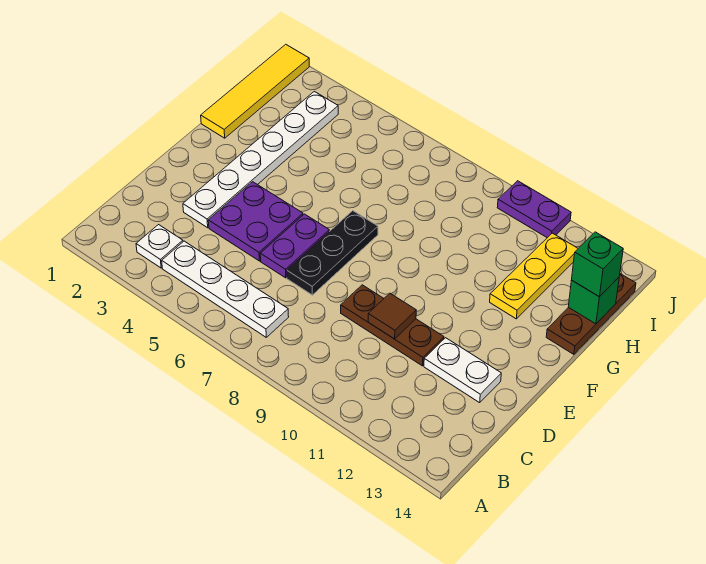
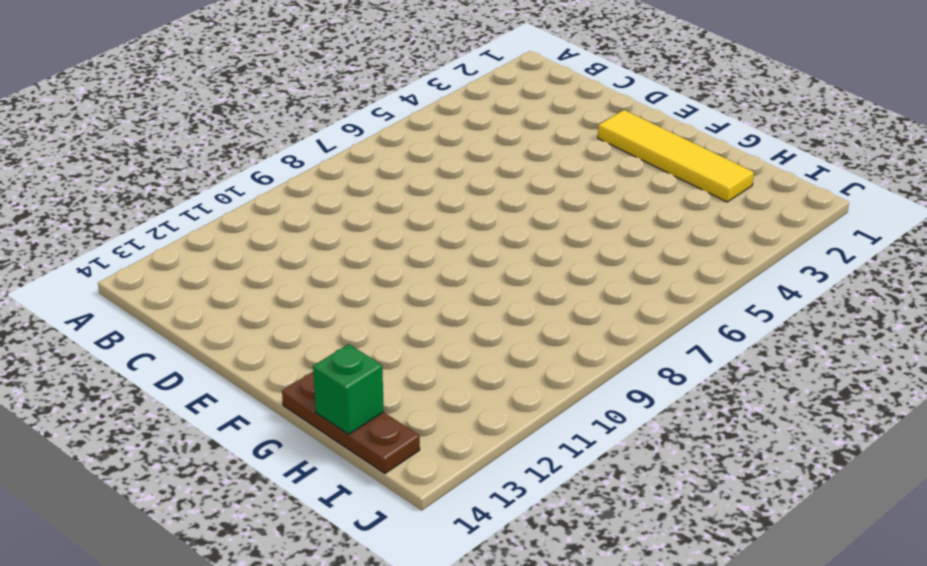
yellow tile E2:H2 level 1 -> yellow tile G1:J1 level 1
none -> white plate B3 level 1
none -> white plate B4:B7 level 1
none -> white plate D3:I3 level 1

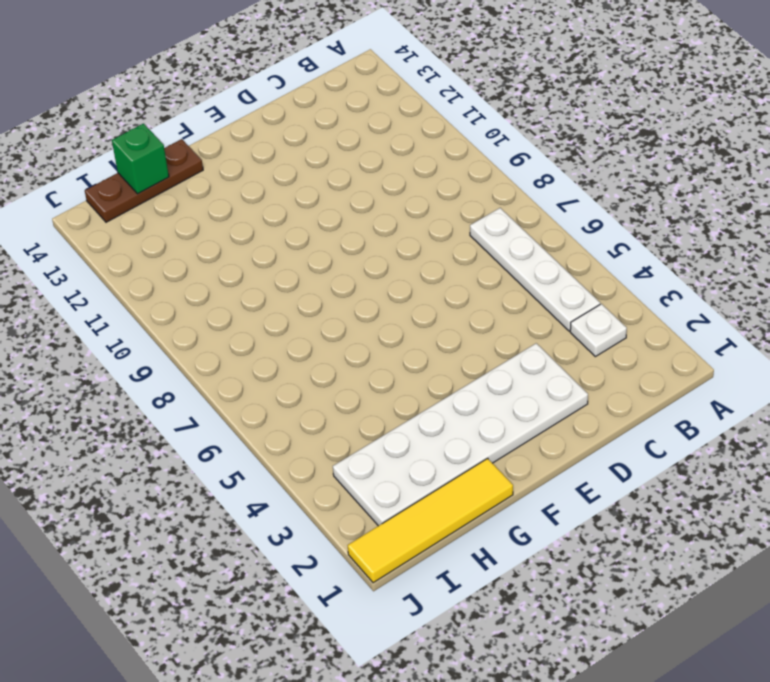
white plate D2:I3 level 1 -> white plate D3:I3 level 1
none -> purple plate D4:E5 level 1
none -> purple plate D6:E6 level 1
none -> black plate D7:F7 level 1

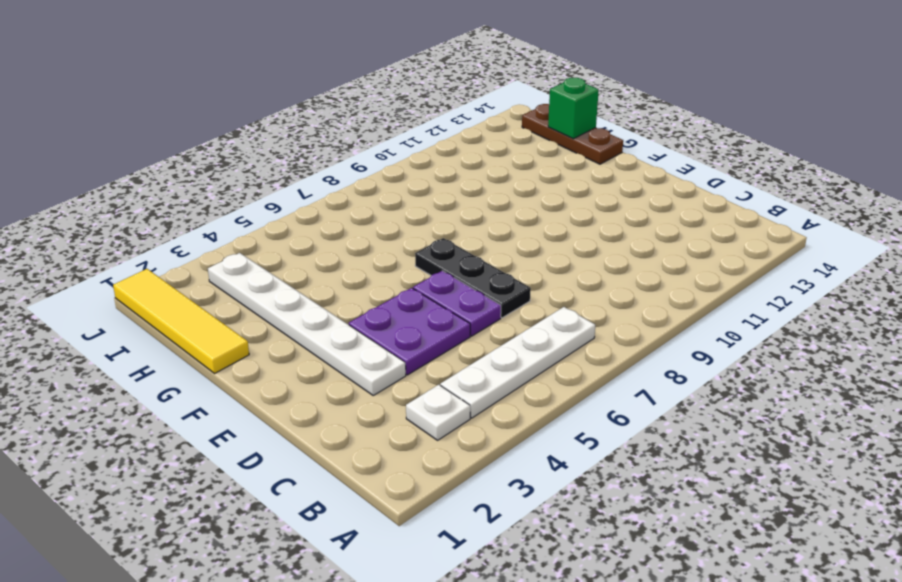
none -> brown plate D9:D11 level 1
none -> white plate D12:D13 level 1
none -> yellow plate G12:I12 level 1

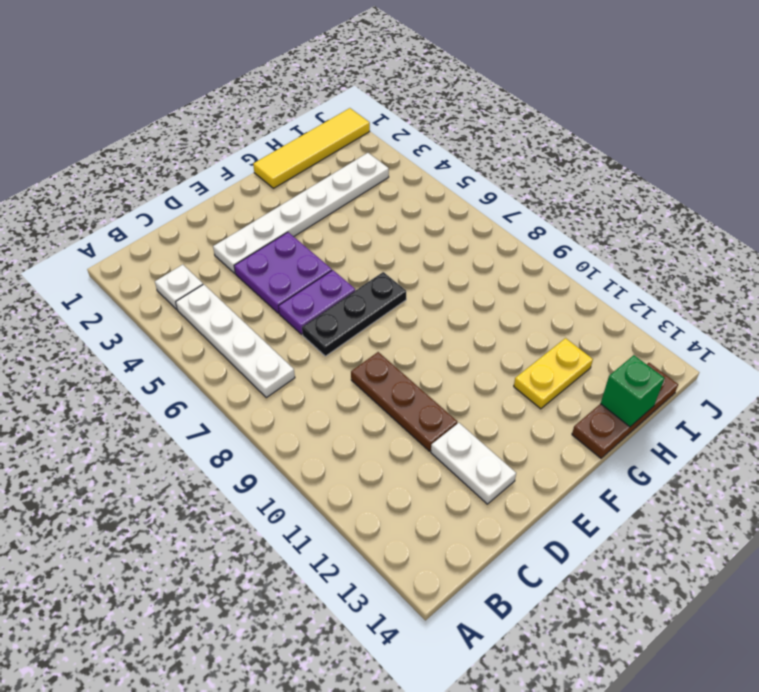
yellow plate G12:H12 level 1 -> yellow plate G12:I12 level 1
none -> purple plate J10:J11 level 1
none -> brown tile D10 level 2
none -> green brick H14 level 3

